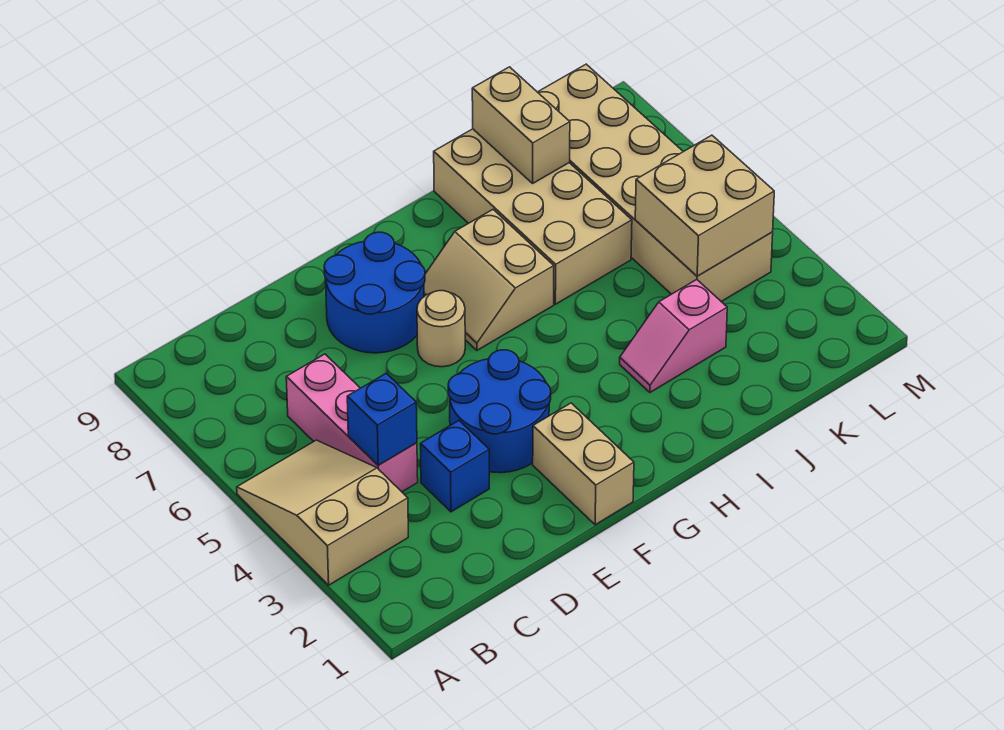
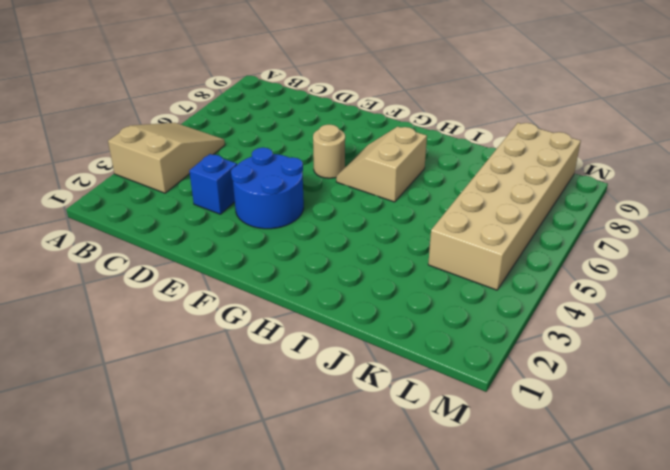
none -> pink brick C4:C6 level 1
none -> blue round brick E7:F8 level 1
none -> tan brick F1:F2 level 1

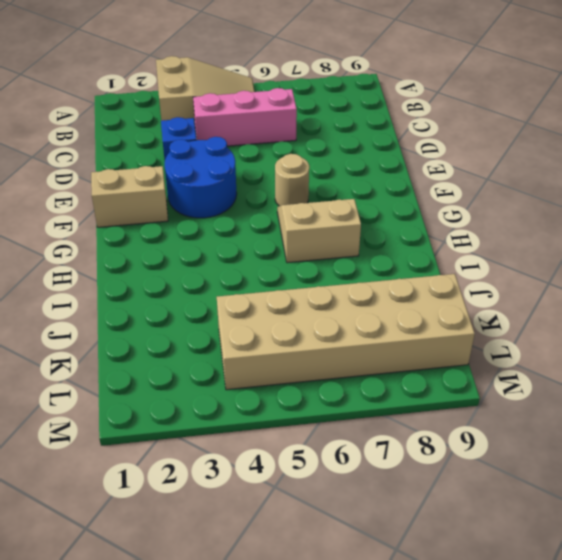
none -> blue round brick E7:F8 level 1
none -> pink slope I3:J3 level 1 top J
none -> tan brick I6:J9 level 1

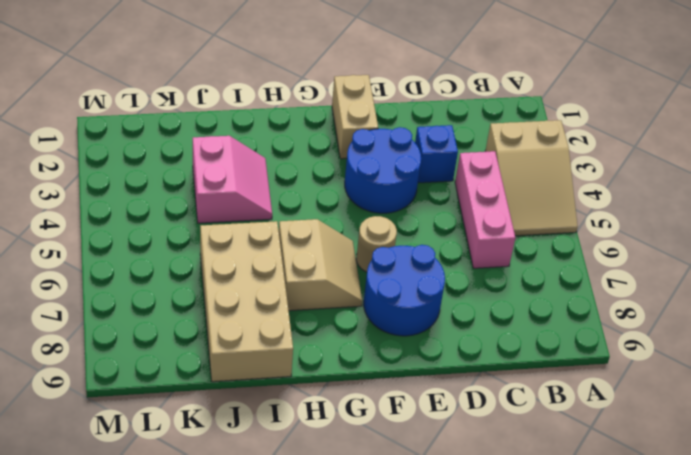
pink slope I3:J4 level 1 top J -> pink slope I3:J3 level 1 top J
none -> tan brick K4:L9 level 1
none -> blue brick C4 level 2
none -> tan brick J8:J9 level 2

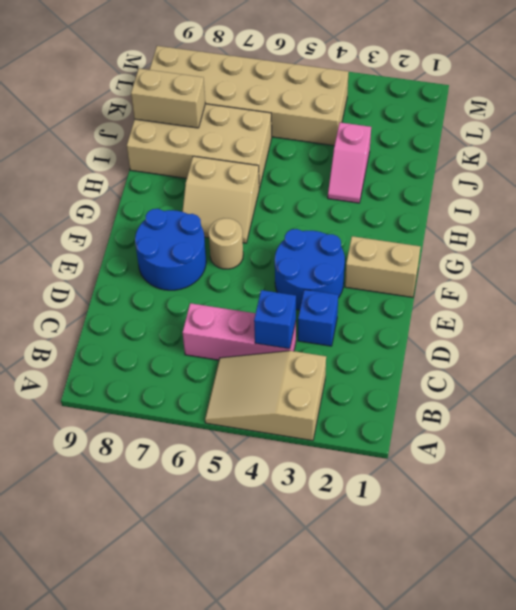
none -> tan brick K4:L5 level 2

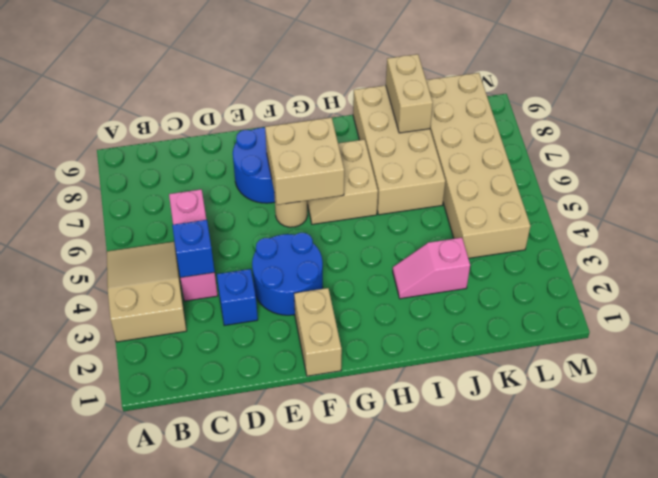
tan brick F6:G7 level 2 -> tan brick K4:L5 level 2

